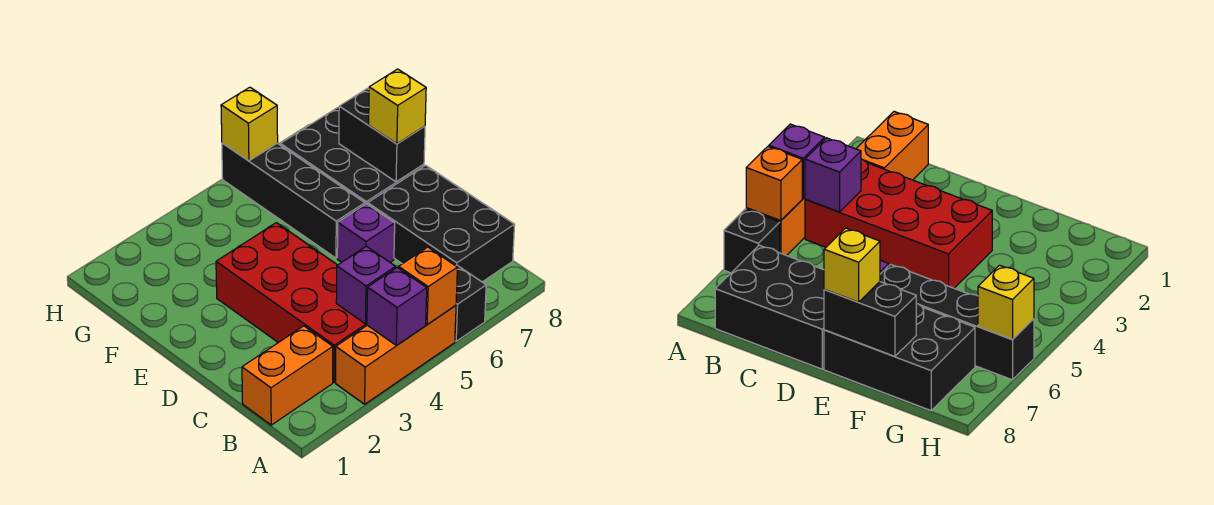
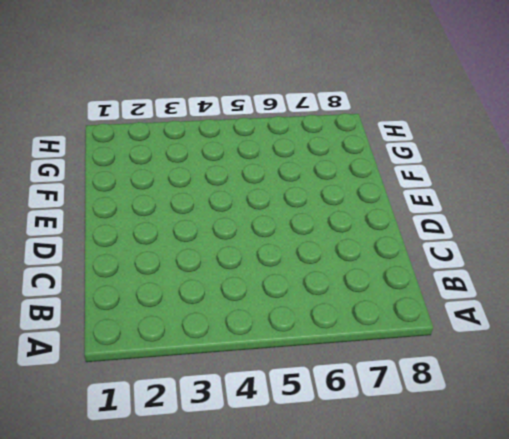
none -> orange brick A3:A5 level 1
none -> black brick A6 level 1
none -> orange brick B1:B2 level 1

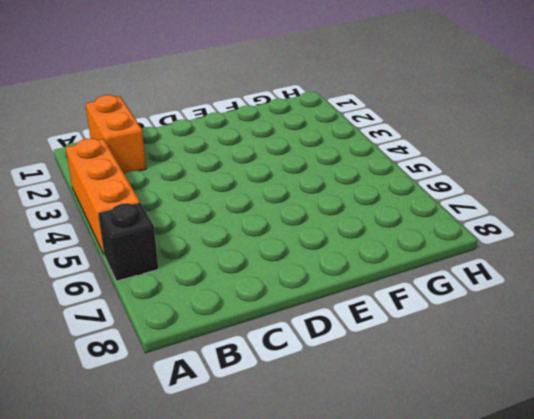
none -> red brick B3:E4 level 1
none -> black brick B7:D8 level 1
none -> purple brick D6 level 1

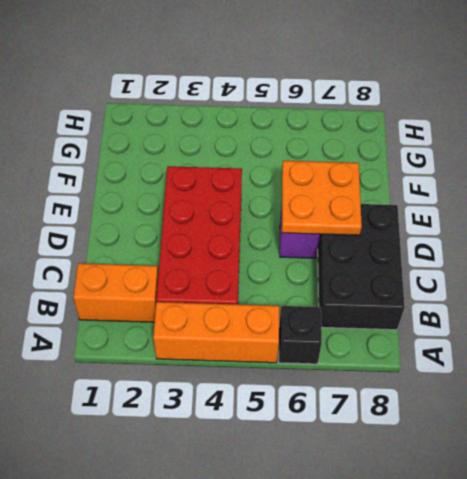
orange plate D6:E7 level 2 -> none
none -> black brick E6:H6 level 1
none -> black brick E7:G8 level 1
none -> purple brick A4 level 2

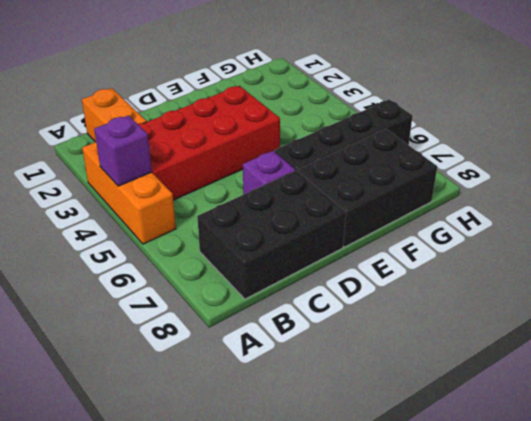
none -> black brick A6 level 1
none -> orange brick A5 level 2
none -> purple brick B4 level 2

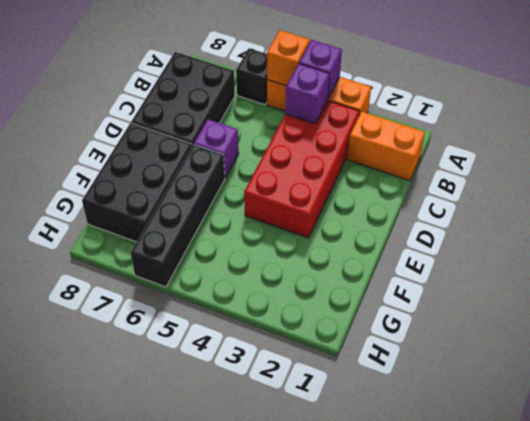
none -> black brick E8:F8 level 2
none -> yellow brick H6 level 2
none -> yellow brick E8 level 3

